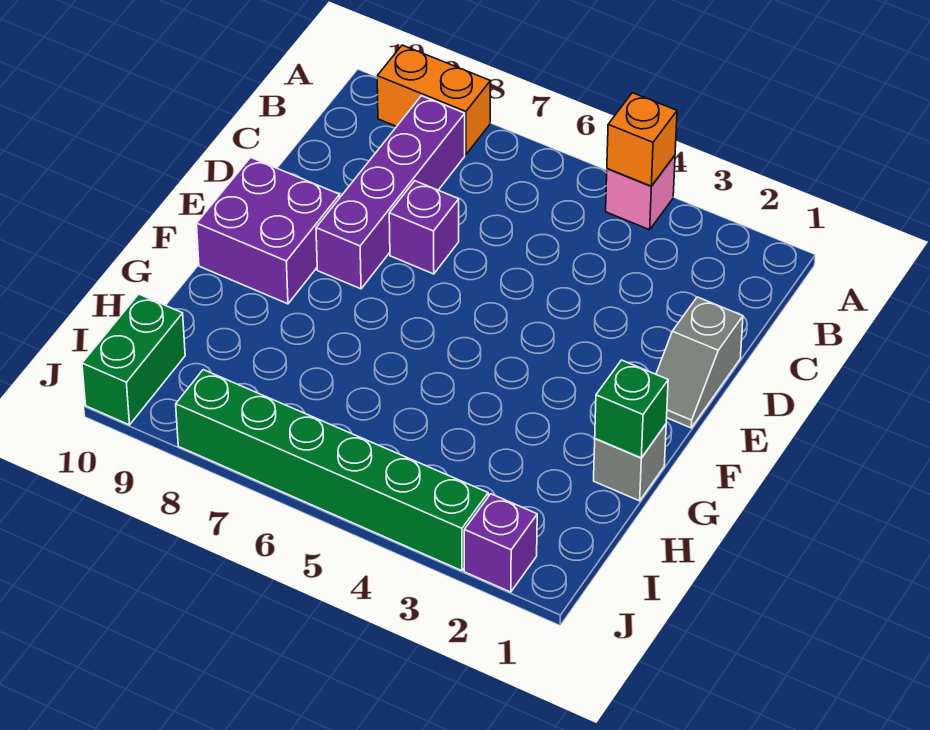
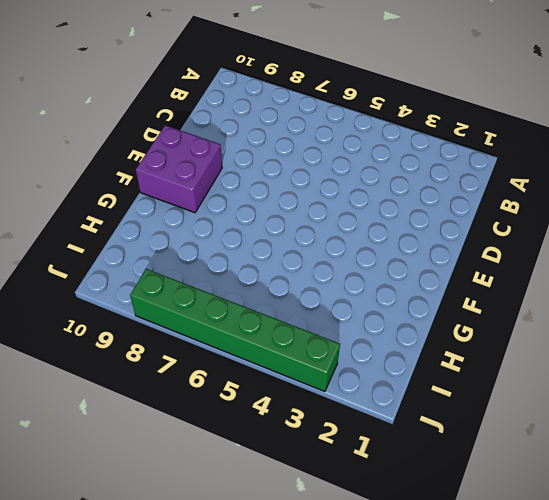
none -> pink brick A4 level 1
none -> orange brick A8:A9 level 1
none -> purple brick B8:E8 level 1

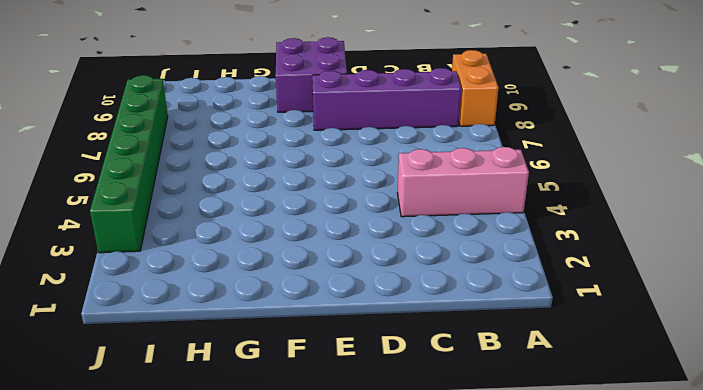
pink brick A4:C4 level 1 -> pink brick A4 level 1
none -> grey slope D1:E1 level 1 top D
none -> purple brick D7 level 1
none -> grey brick G1 level 1

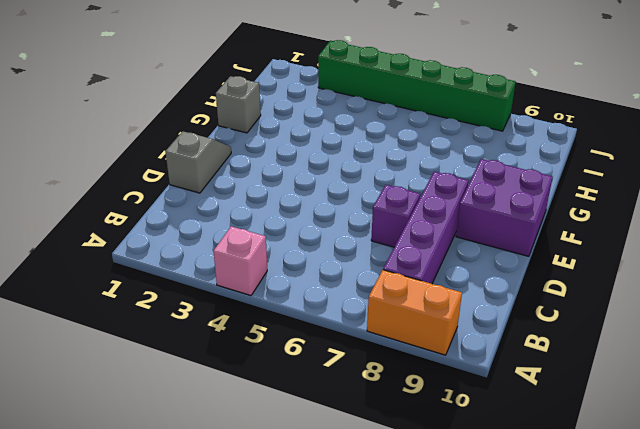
none -> green brick I10:J10 level 1
none -> purple brick J2 level 1
none -> orange brick A4 level 2

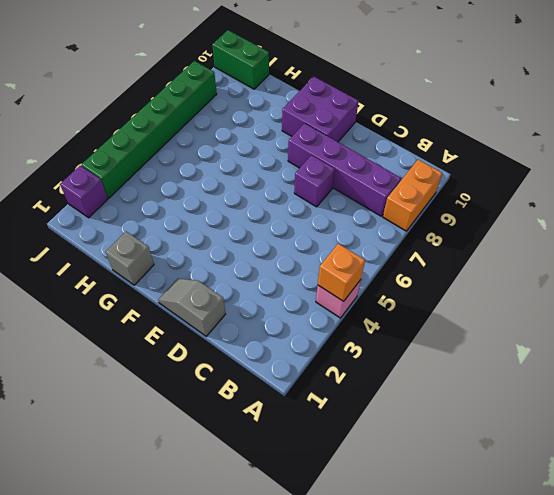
none -> green brick G1 level 2

